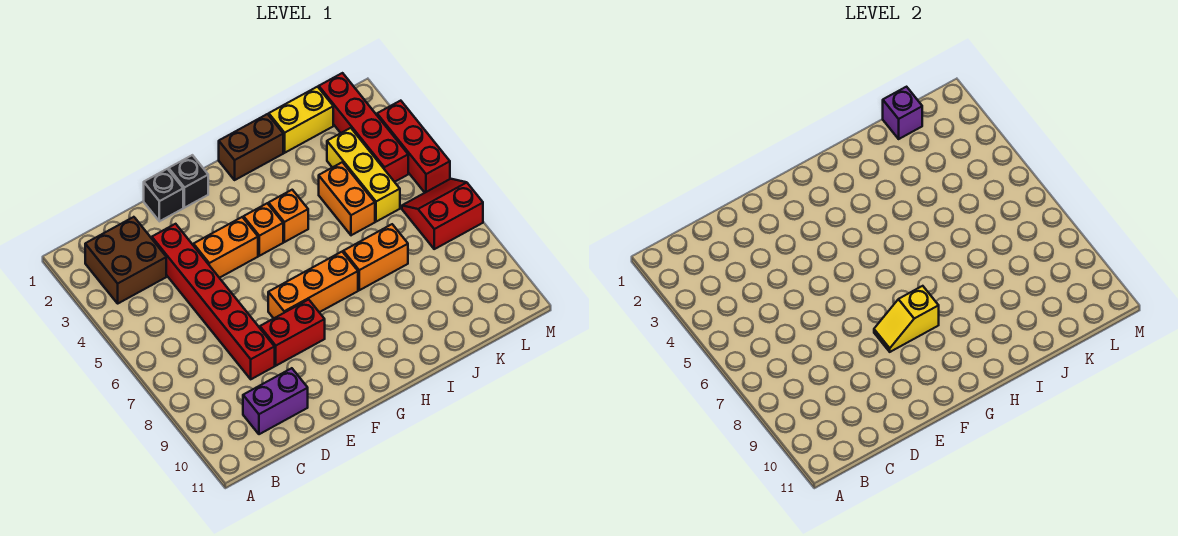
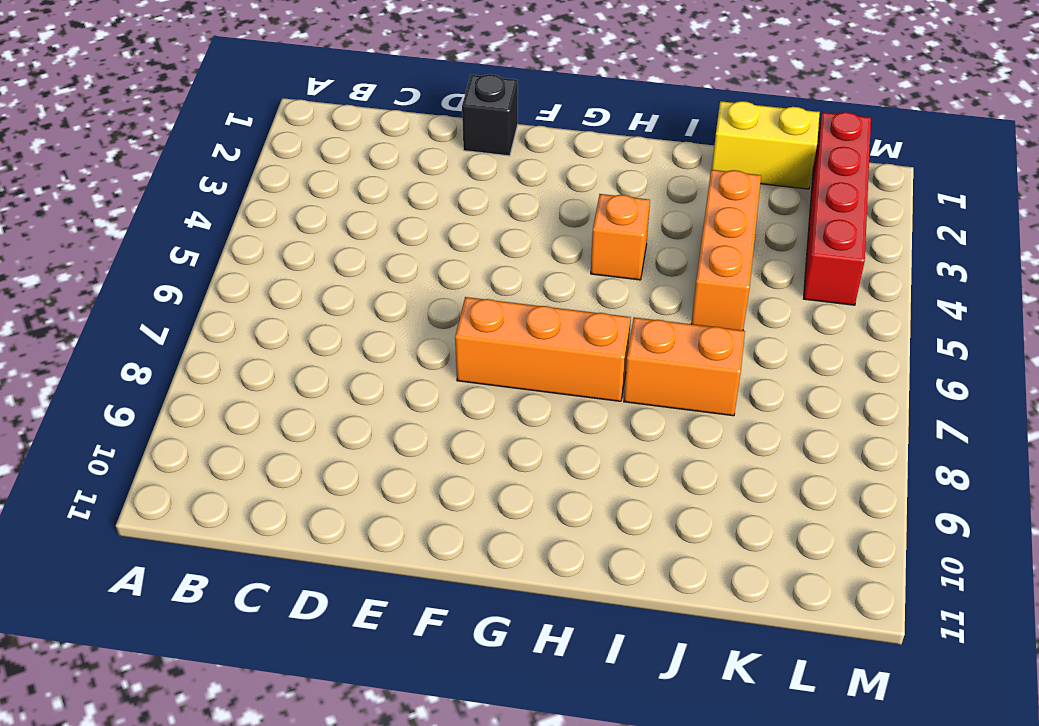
orange brick J3:J5 level 1 -> orange brick J4:J5 level 1
none -> brown brick B2:C3 level 1
none -> purple brick C10:D10 level 1
none -> red brick D3:D8 level 1

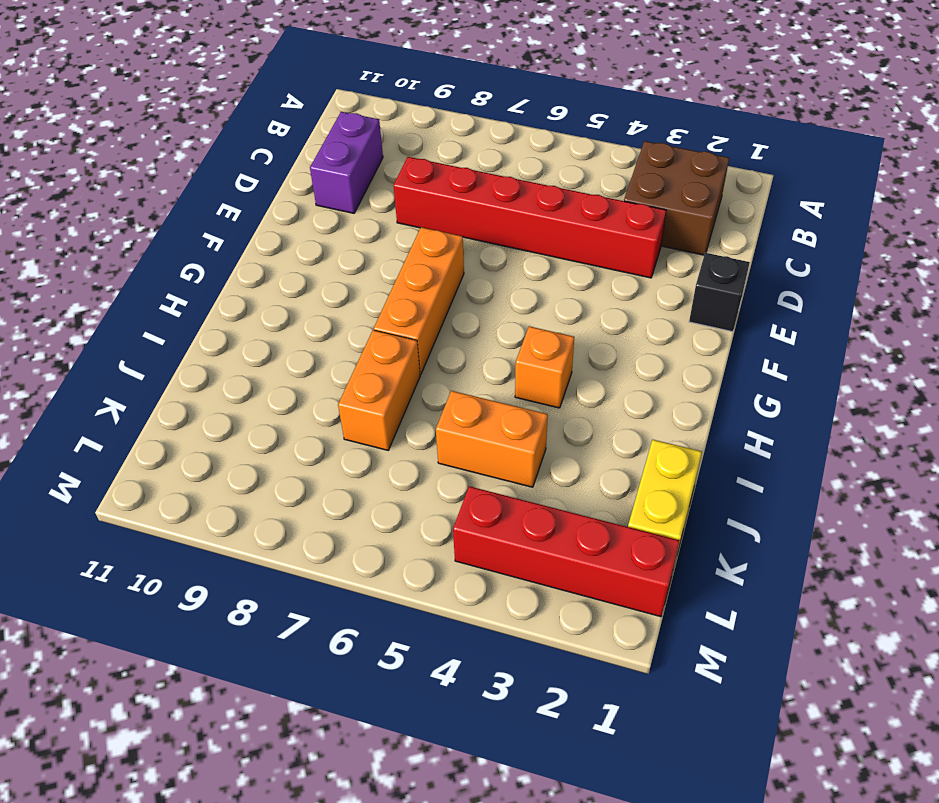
none -> orange brick E4:F4 level 1
none -> red brick E8:F8 level 1
none -> black brick F1 level 1

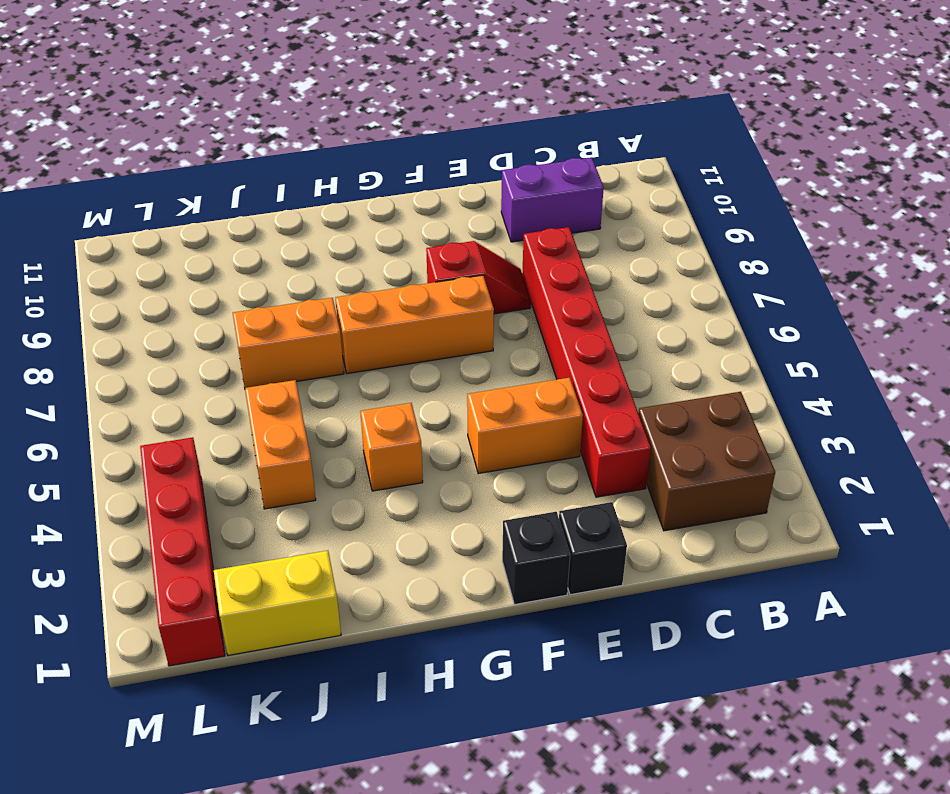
red slope E8:F8 level 1 top F -> red brick E8:F8 level 1
none -> orange brick G4 level 1
none -> brown brick H1:I1 level 1
none -> yellow brick K3:K5 level 1

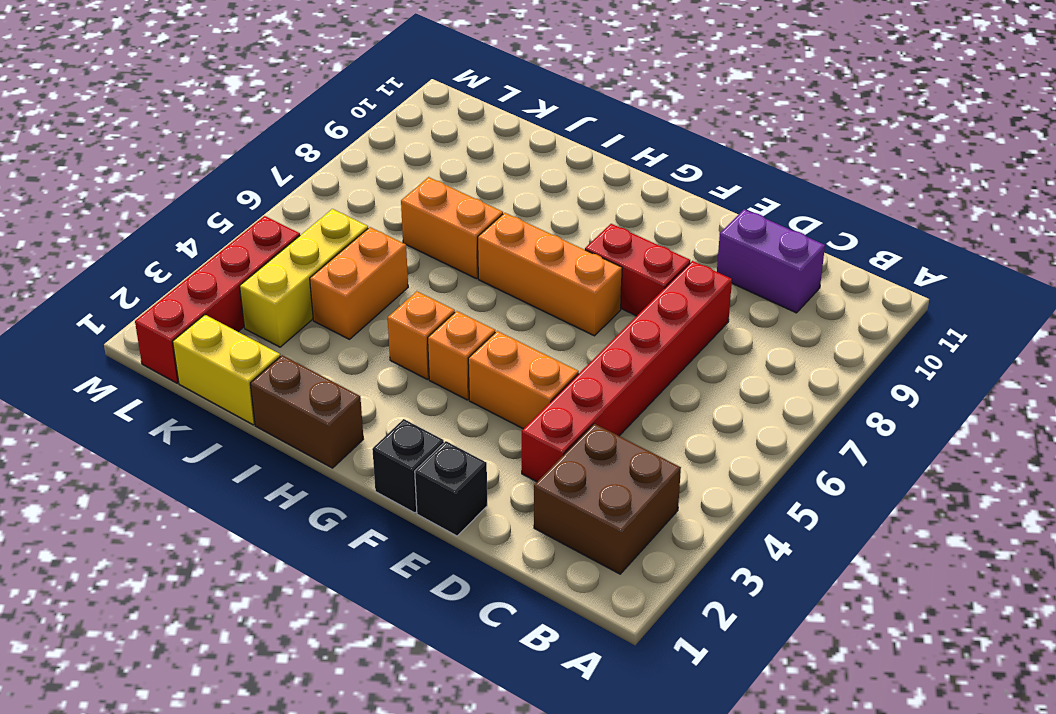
none -> red slope L6:M7 level 1 top 7
none -> red brick M3:M5 level 1
none -> yellow slope F8:G8 level 2 top G

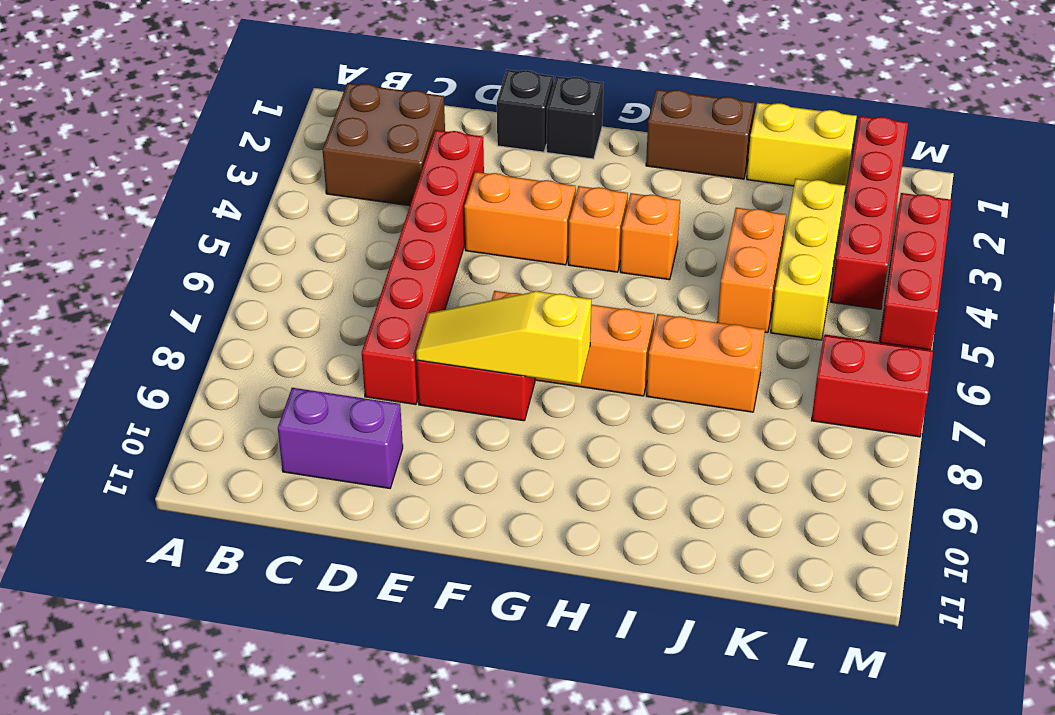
yellow slope E8:G8 level 2 top G -> yellow slope F8:G8 level 2 top G
none -> purple brick K1 level 2

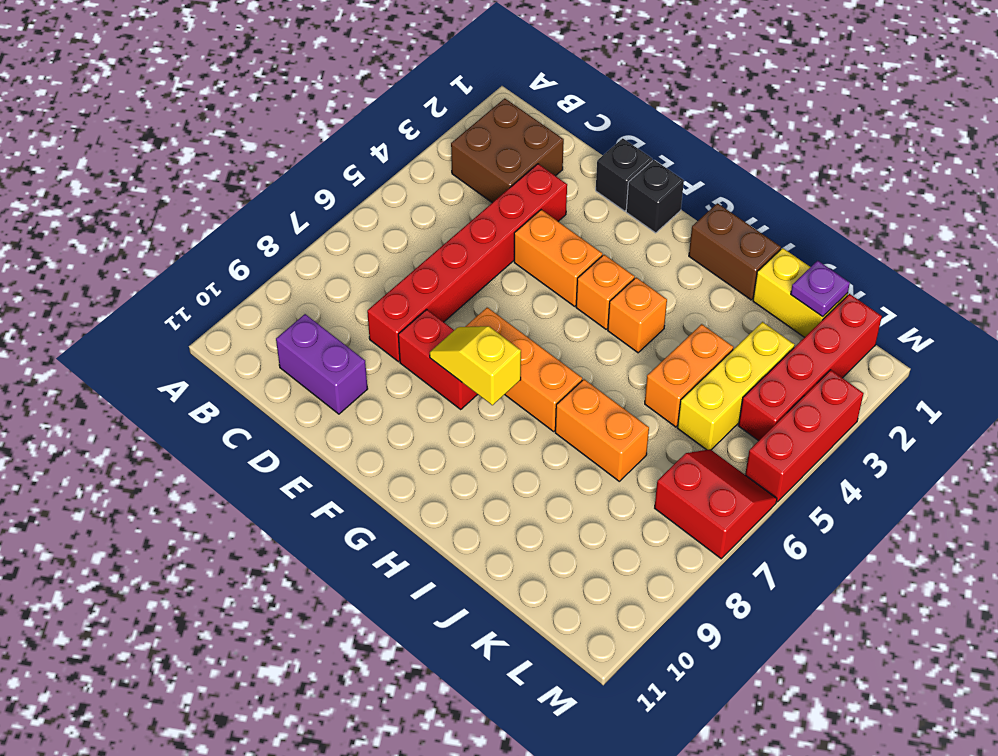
purple plate K1 level 2 -> purple brick K1 level 2

